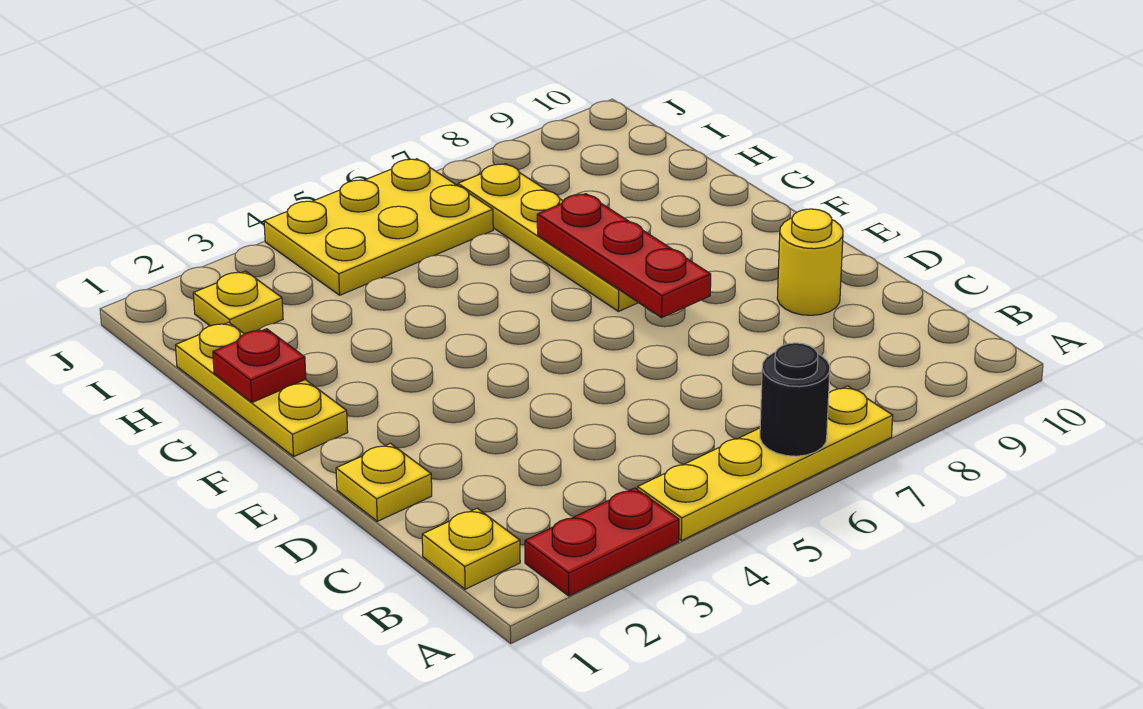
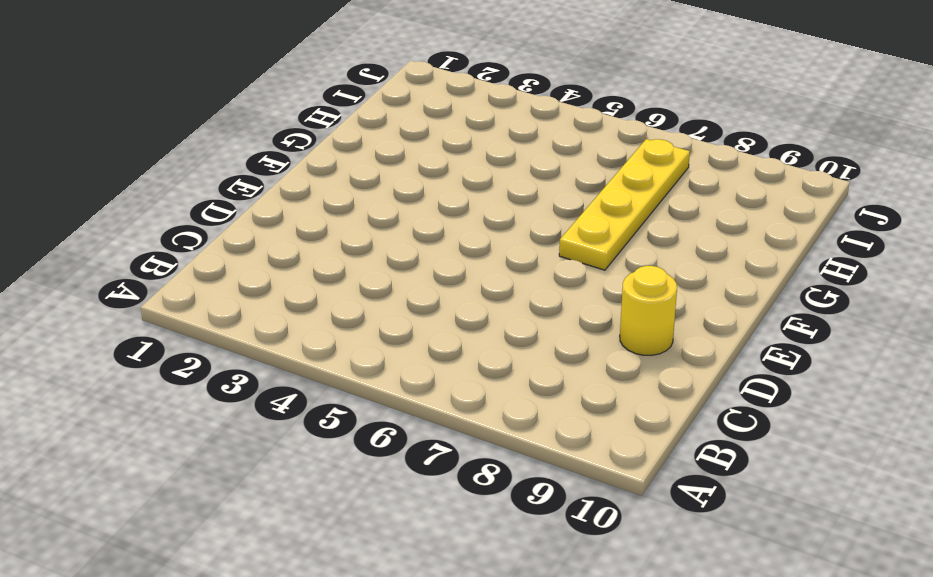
none -> red plate A2:A3 level 1
none -> yellow plate A4:A7 level 1
none -> yellow plate B1 level 1

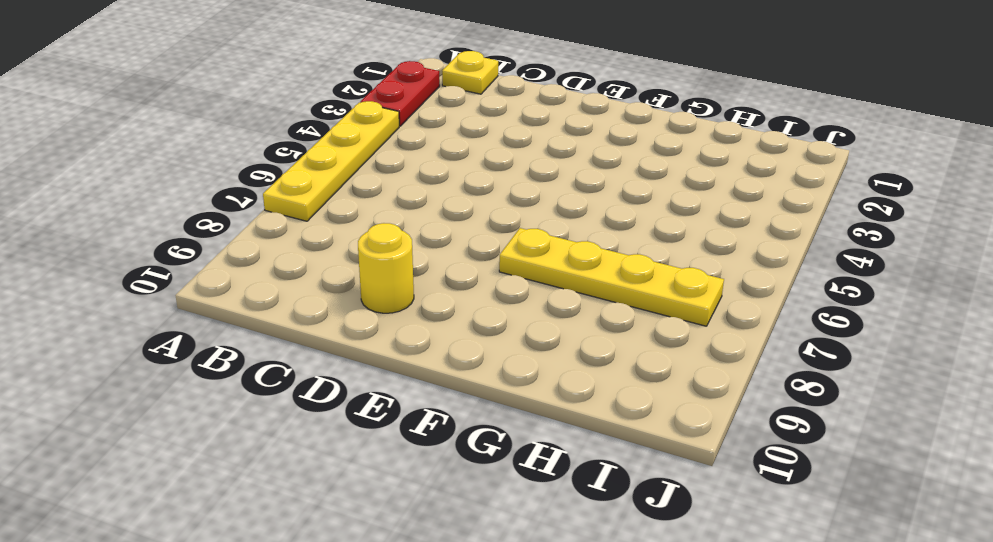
none -> yellow plate D1 level 1
none -> yellow plate F1:H1 level 1
none -> yellow plate I2 level 1

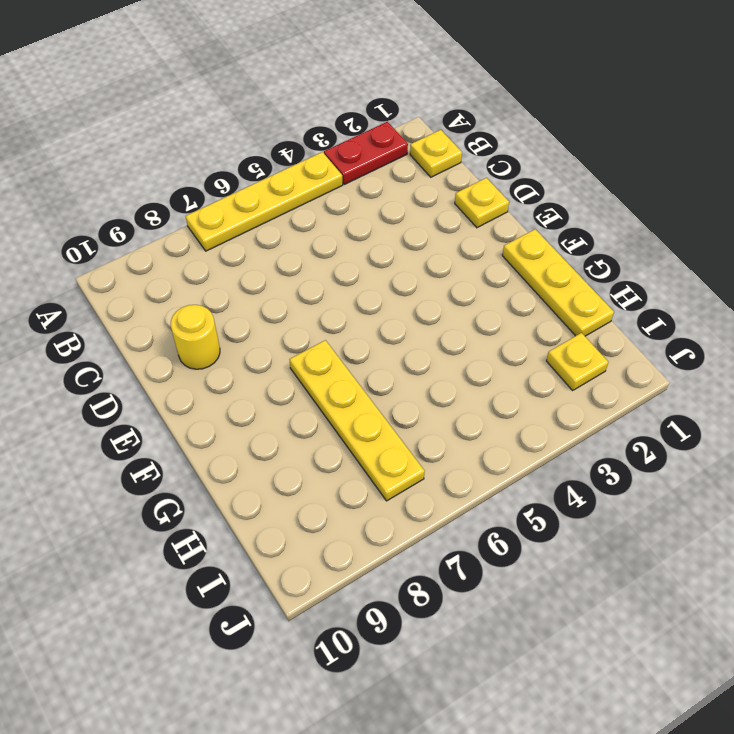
none -> yellow plate I4:J6 level 1
none -> black round brick A6 level 2
none -> red plate E7:G7 level 2

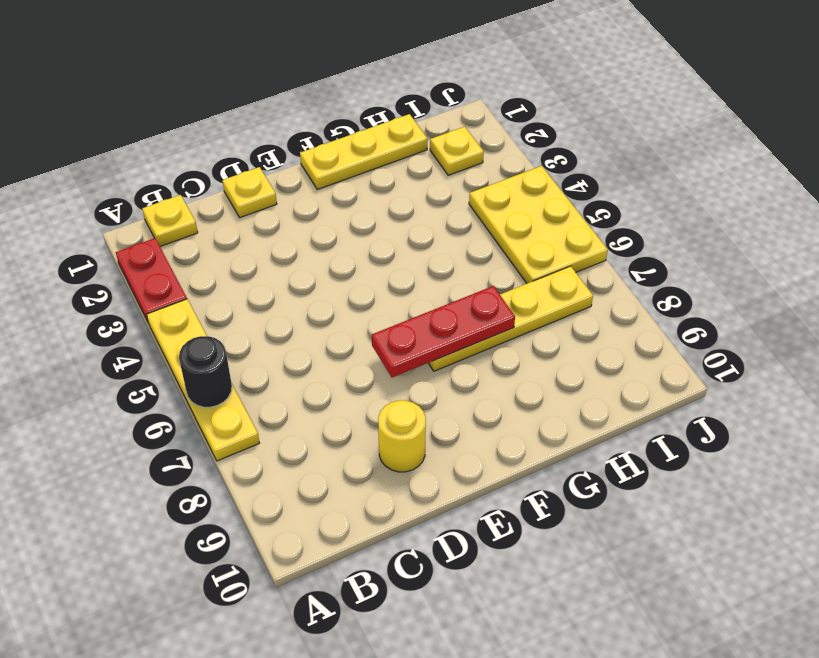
none -> red plate G1 level 2

